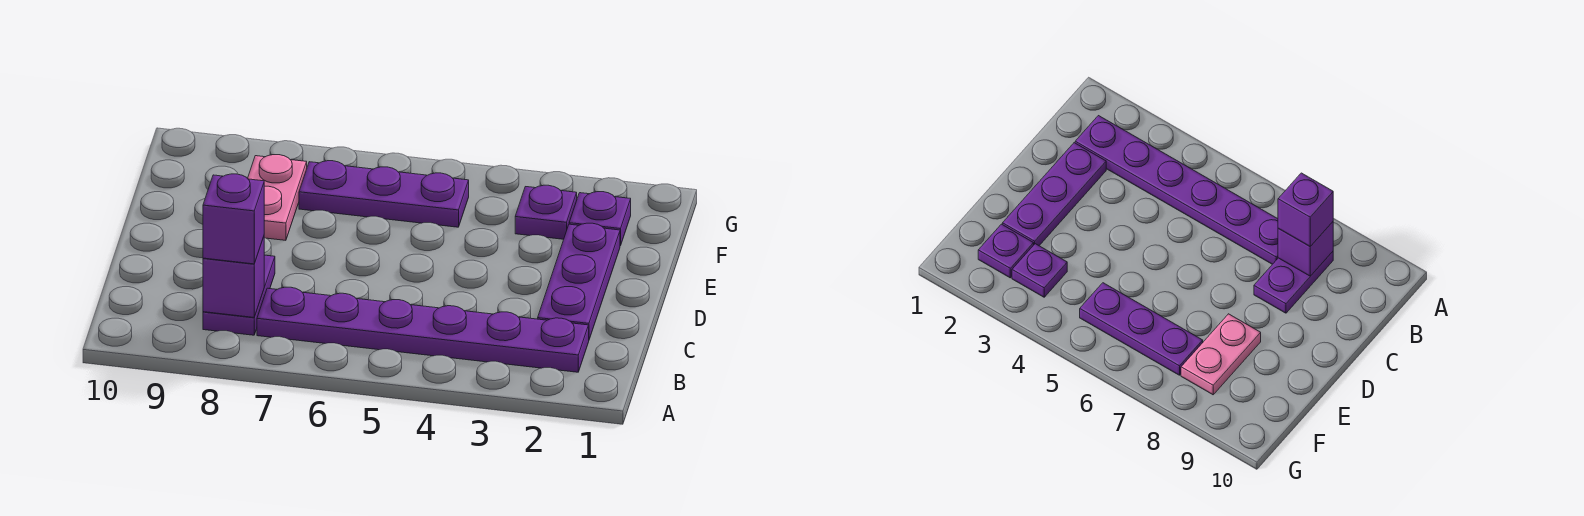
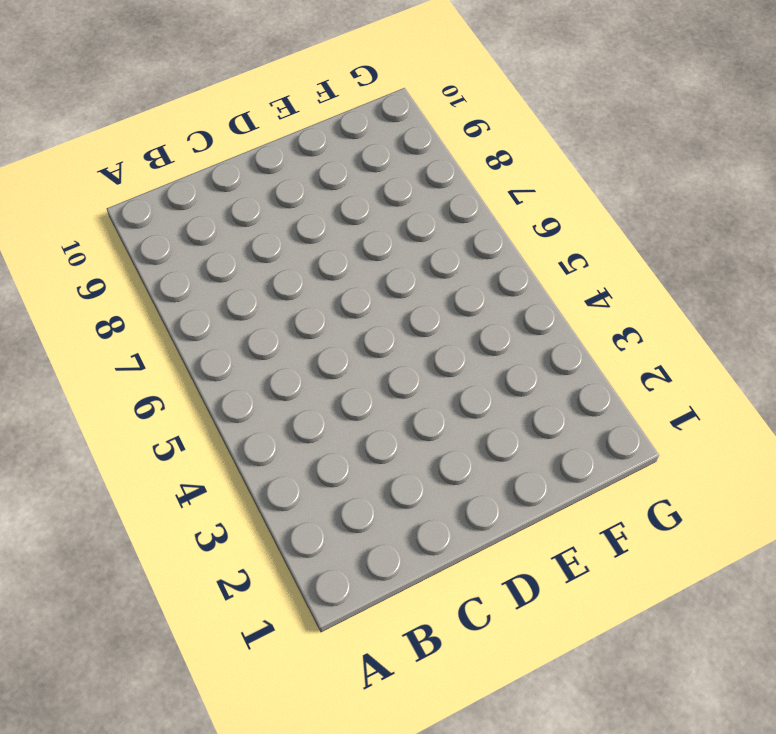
none -> purple plate B2:B7 level 1
none -> purple plate B8:C8 level 1

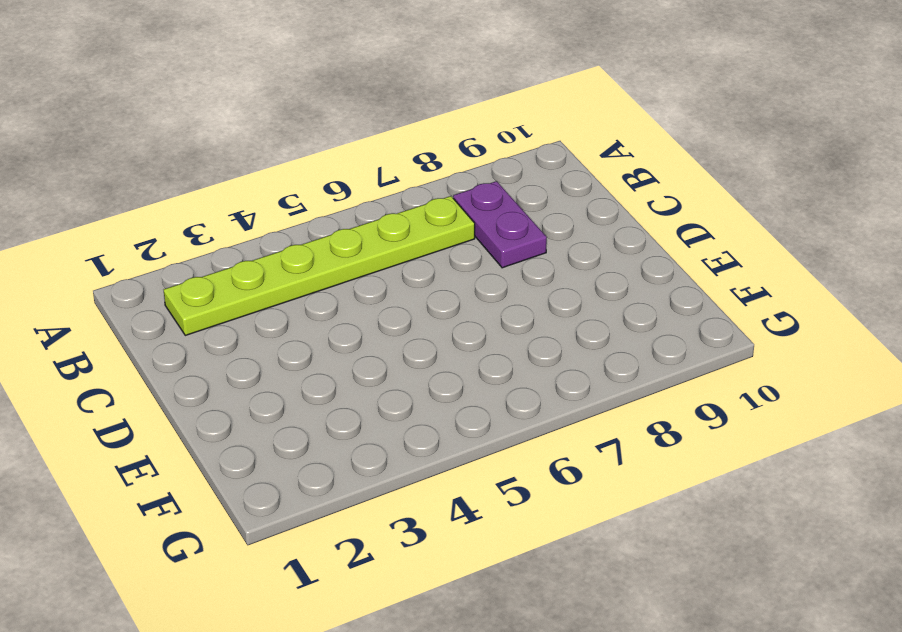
lime plate B2:B7 level 1 -> purple plate B2:B7 level 1
none -> purple plate C2:E2 level 1
none -> pink plate E8:F8 level 1

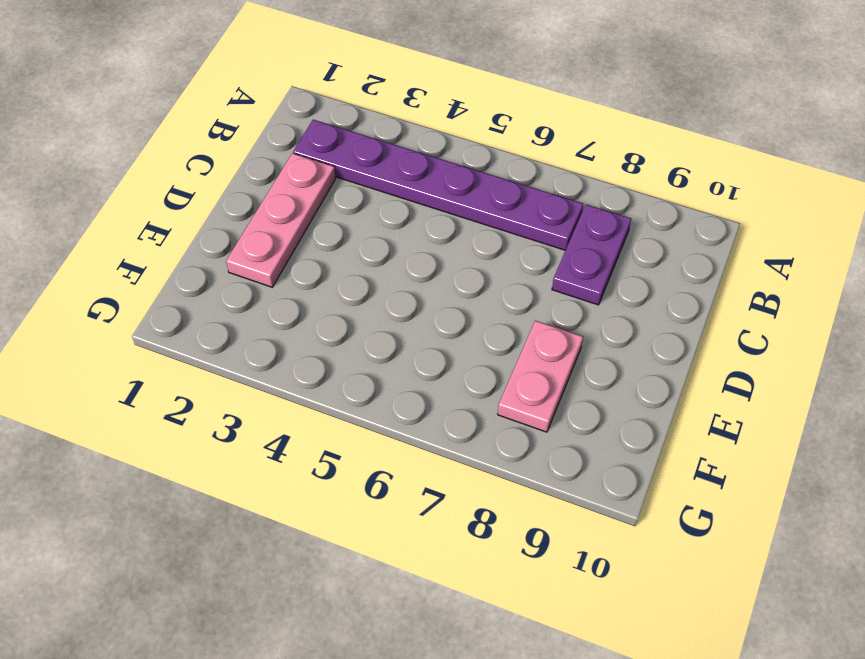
pink plate C2:E2 level 1 -> purple plate C2:E2 level 1
none -> purple plate F2 level 1
none -> purple plate F3 level 1

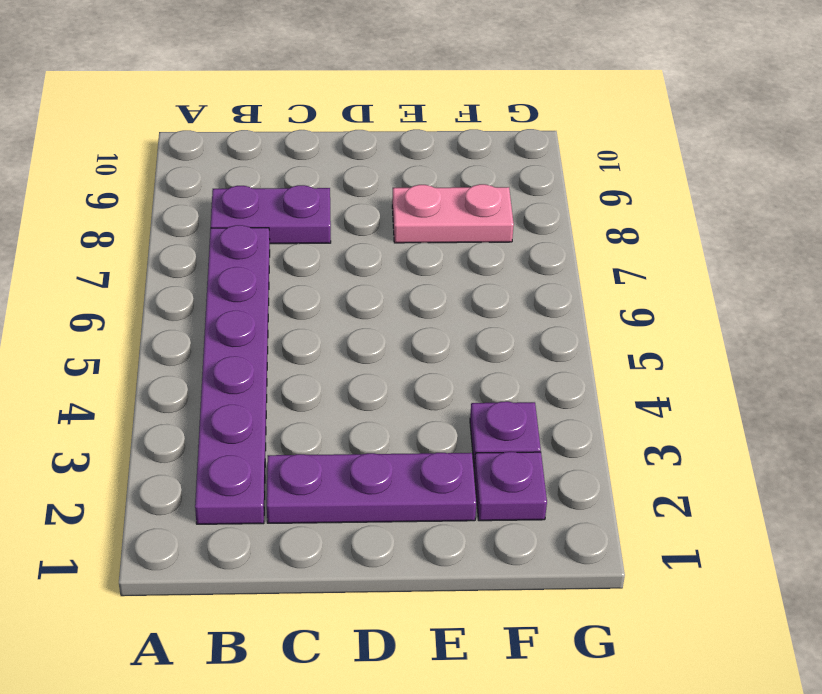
none -> purple plate F5:F7 level 1
none -> purple brick B8 level 2

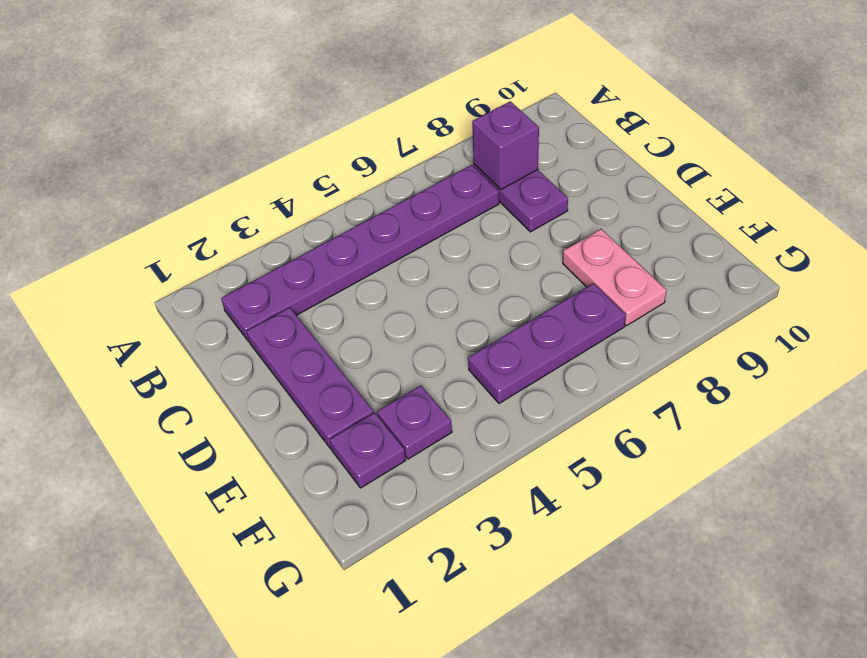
none -> purple brick B8 level 3

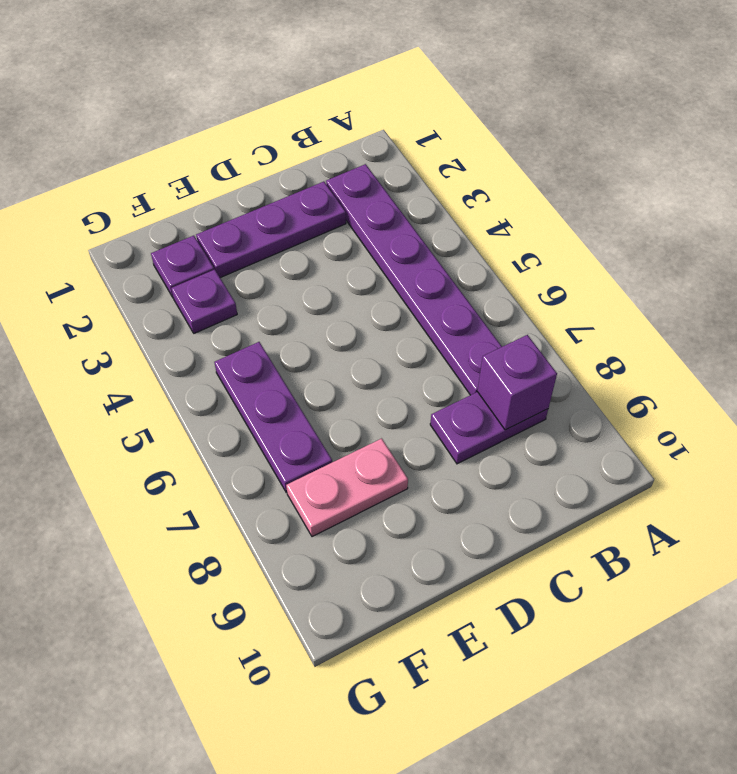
none -> purple brick B8 level 3

